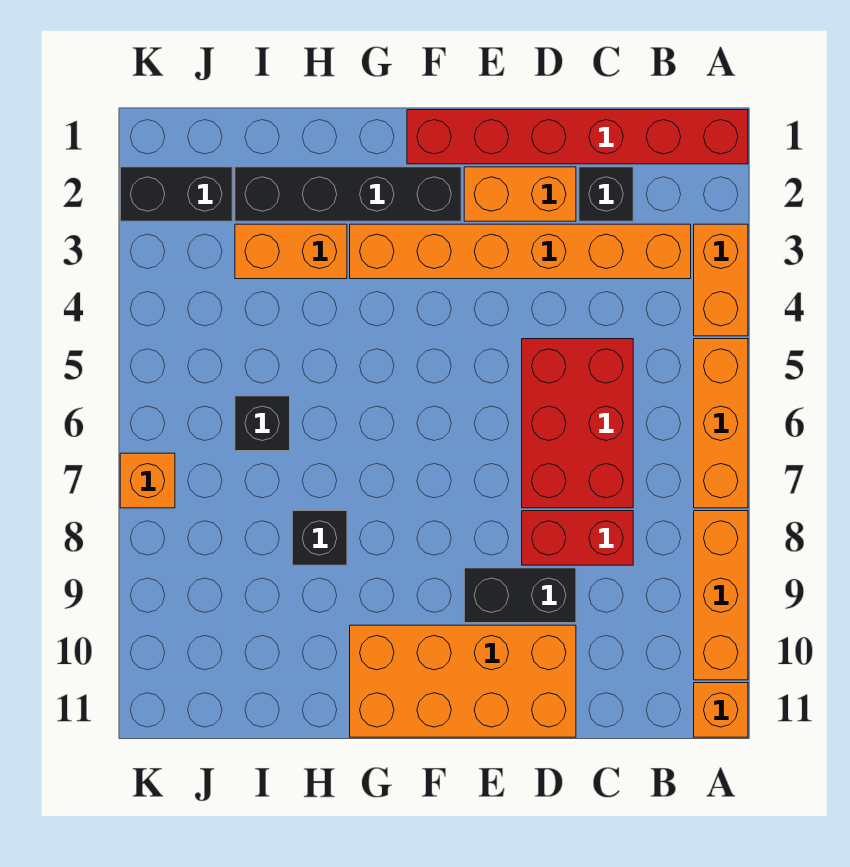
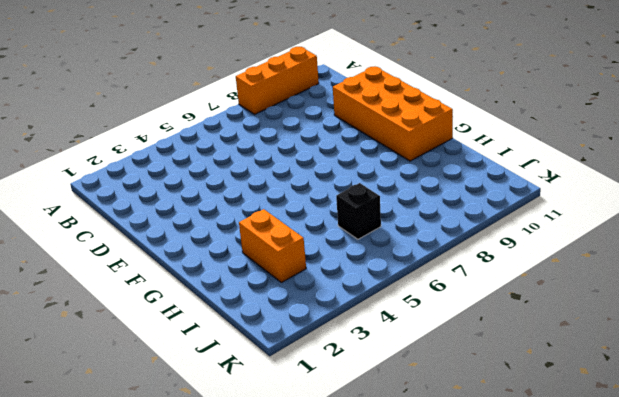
none -> red brick A1:F1 level 1
none -> orange brick A3:A4 level 1
none -> orange brick A5:A7 level 1

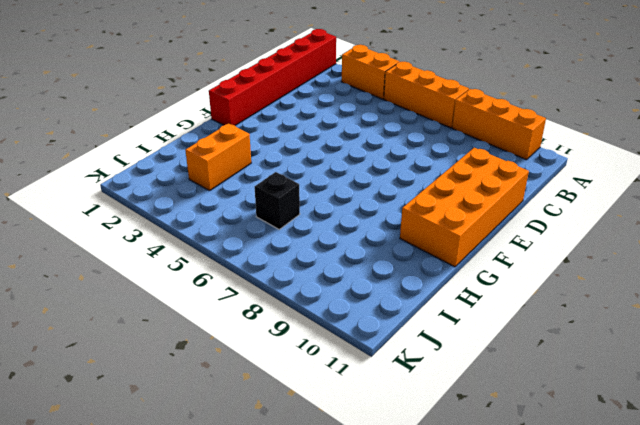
none -> orange brick A11 level 1
none -> orange brick B3:G3 level 1
none -> black brick C2 level 1

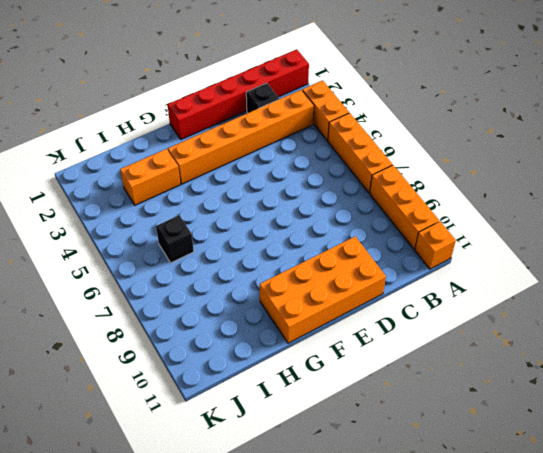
none -> red brick C5:D7 level 1
none -> red brick C8:D8 level 1
none -> orange brick D2:E2 level 1

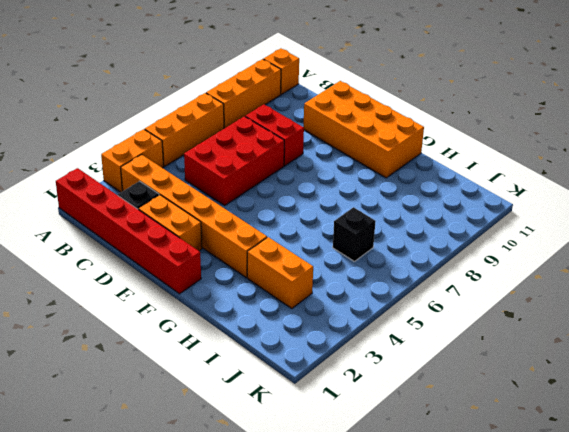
none -> black brick D9:E9 level 1
none -> black brick F2:I2 level 1
none -> black brick H8 level 1

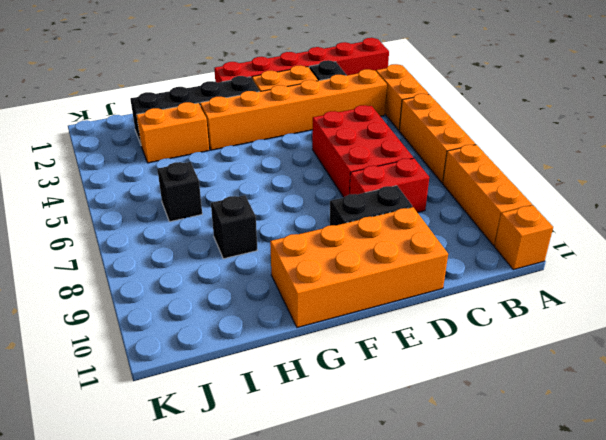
none -> black brick J2:K2 level 1
none -> orange brick K7 level 1

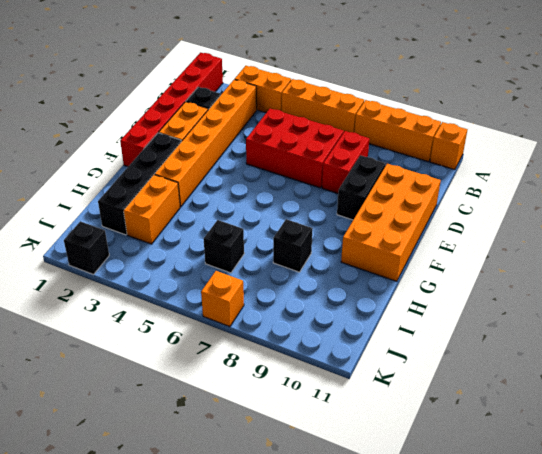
black brick K2 level 1 -> black brick J2:K2 level 1

